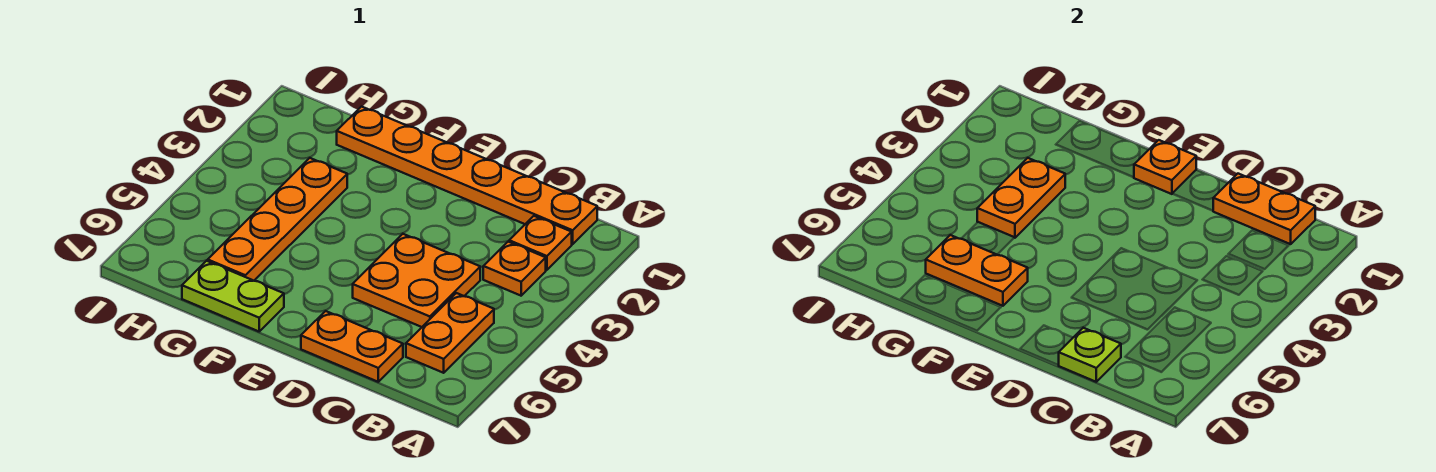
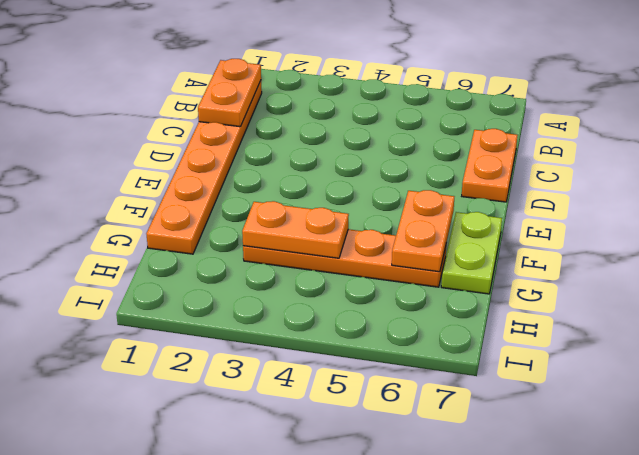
none -> orange plate B2 level 1
none -> orange plate B3 level 1
none -> orange plate B5:B6 level 1

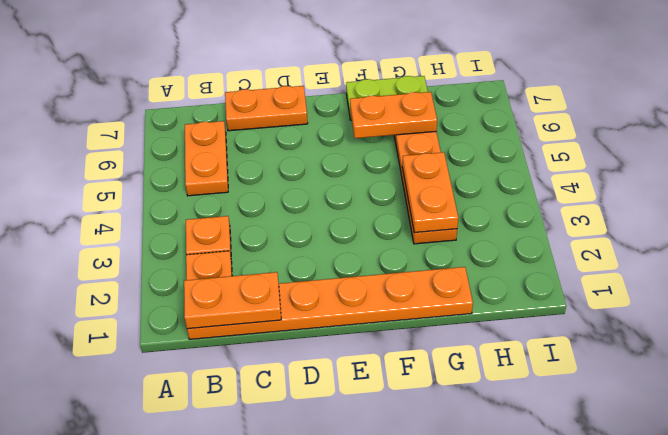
none -> orange plate C4:D5 level 1
none -> lime plate C7 level 2
none -> orange plate E1 level 2

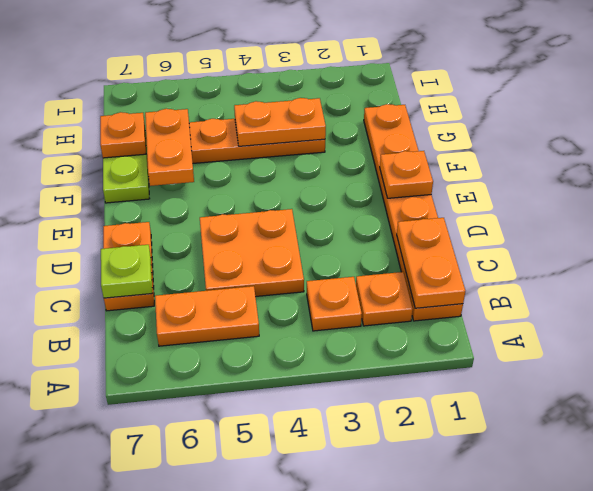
orange plate G7 level 2 -> none

